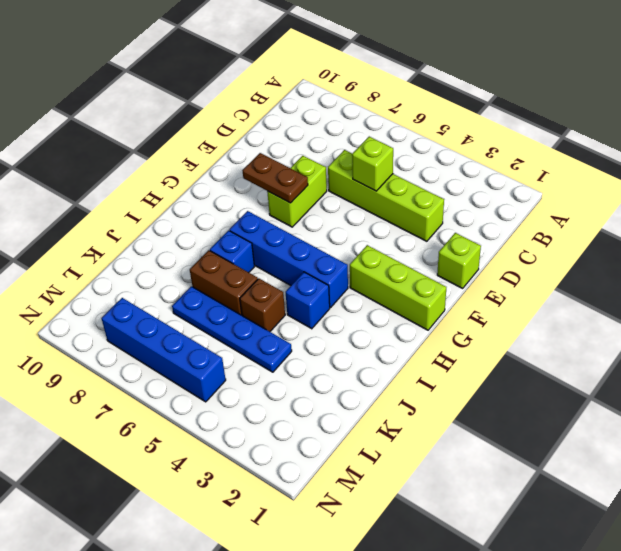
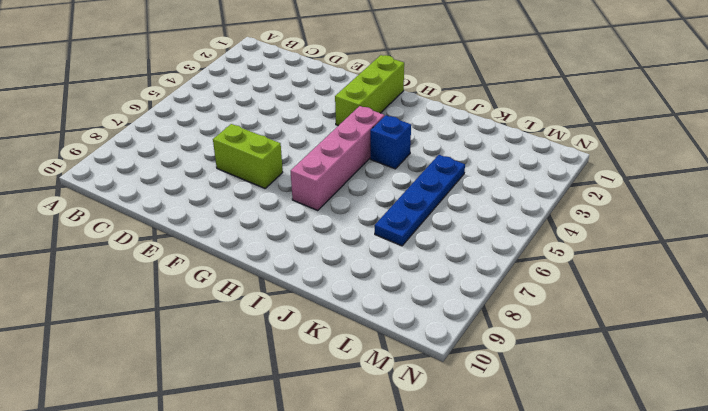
pink brick H4:H7 level 1 -> blue brick H4:H7 level 1
none -> lime brick D3:D6 level 1
none -> lime brick E1 level 1
none -> blue brick I7 level 1

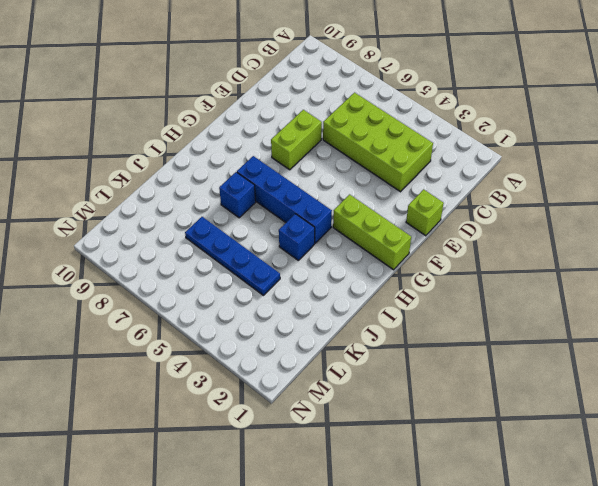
lime brick C3:D6 level 1 -> lime brick D3:D6 level 1
none -> brown brick J5 level 1
none -> brown brick J6:J7 level 1
none -> blue brick M5:M8 level 1

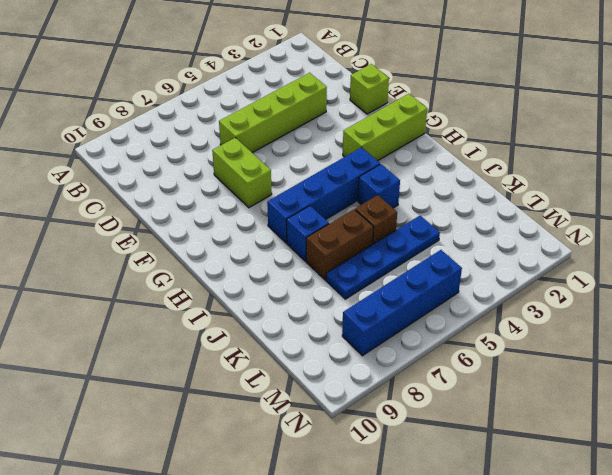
none -> lime brick D5 level 2
none -> brown plate F7:F8 level 2

